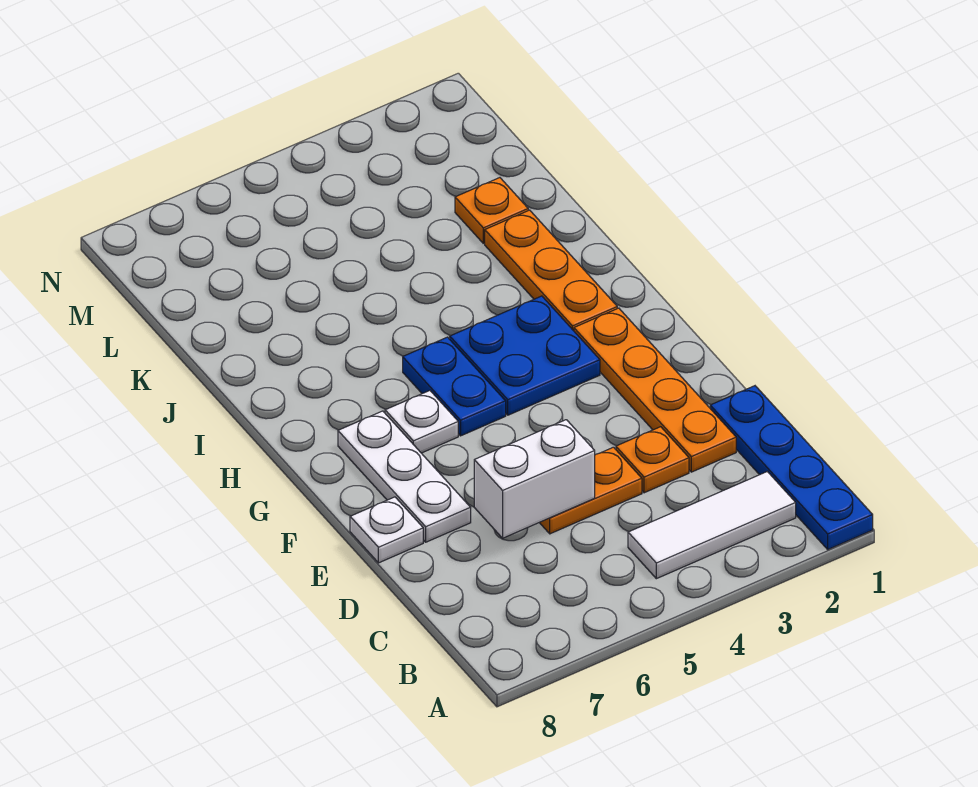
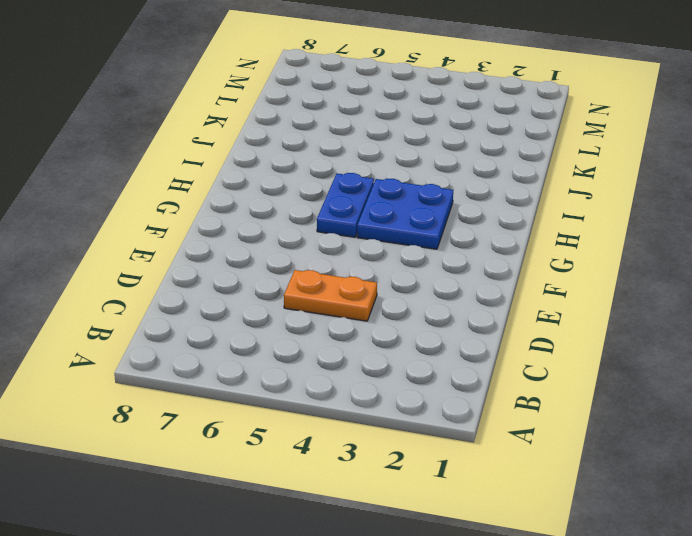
none -> blue plate A1:D1 level 1
none -> white tile B2:B4 level 1
none -> orange plate D2:G2 level 1

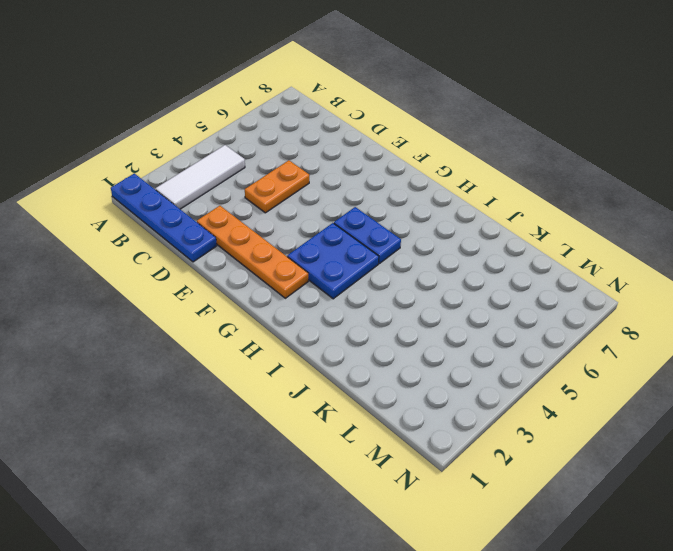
none -> orange plate D3 level 1
none -> white plate E7:G7 level 1
none -> white plate E8 level 1

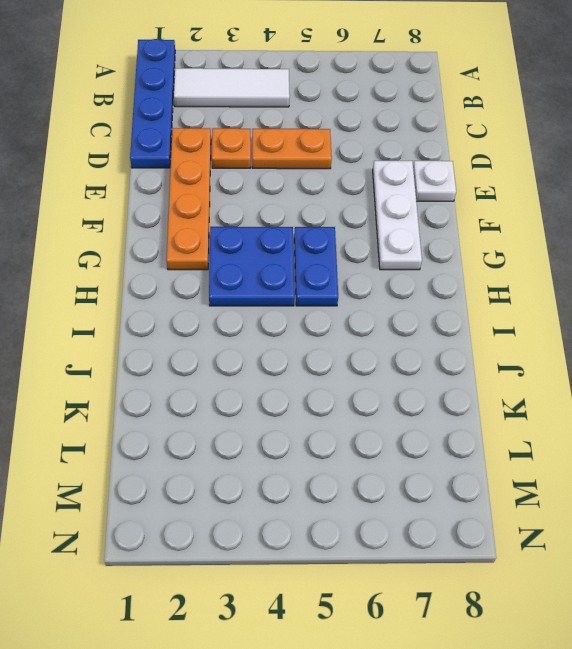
none -> white plate G6 level 1
none -> orange plate H2:J2 level 1
none -> orange plate K2 level 1

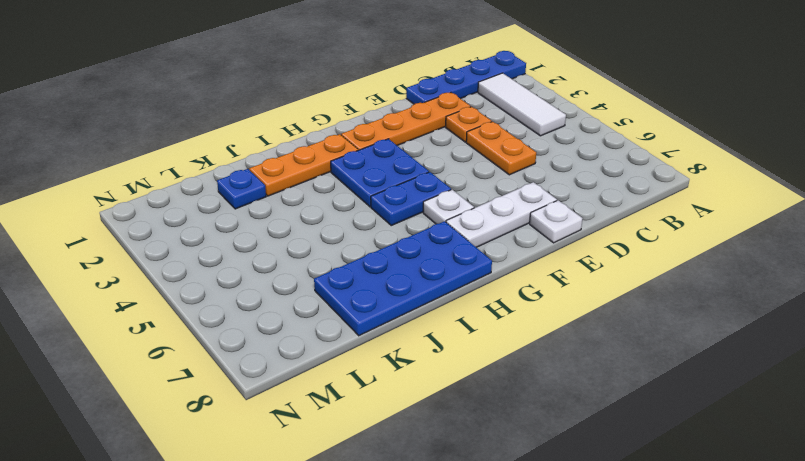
blue plate H7:K8 level 1 -> none
blue plate K2 level 1 -> orange plate K2 level 1
none -> white brick D5:D6 level 2

